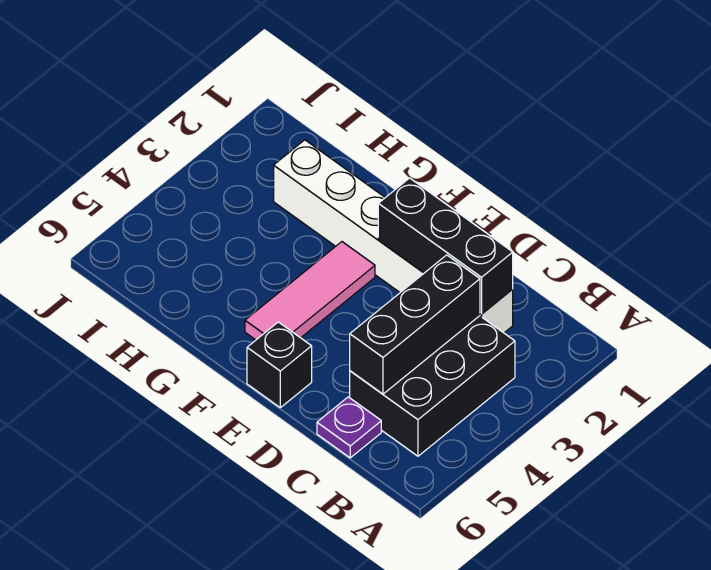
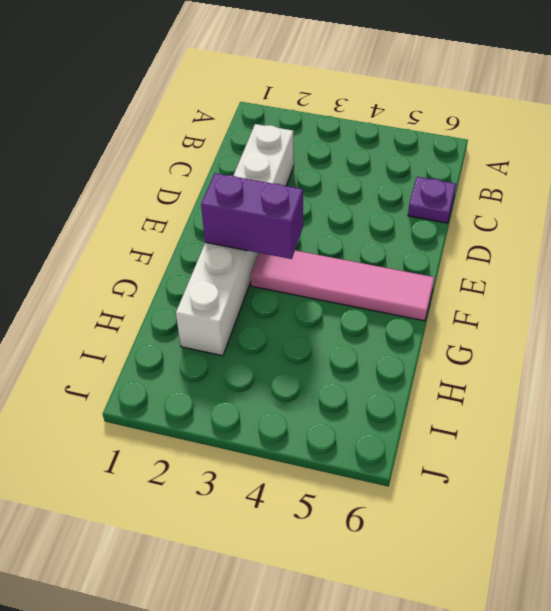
purple brick F2:F3 level 2 -> none
pink tile F3:F6 level 1 -> pink tile F3:F5 level 1
none -> black brick B3:C5 level 1
none -> black brick E6 level 1

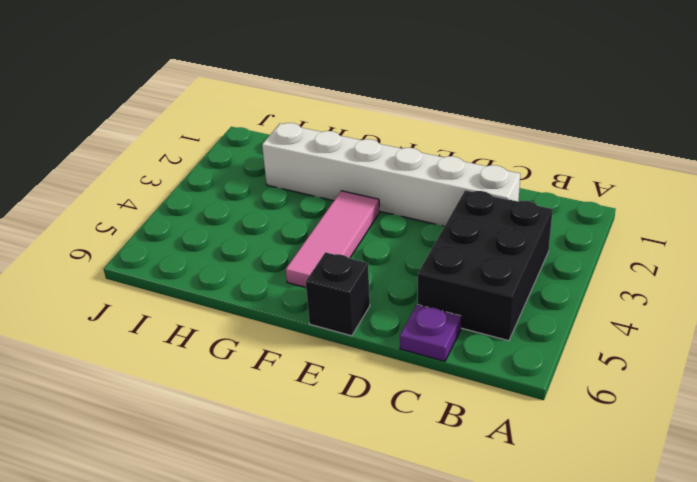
none -> black brick C2:E2 level 2
none -> black brick C3:C5 level 2

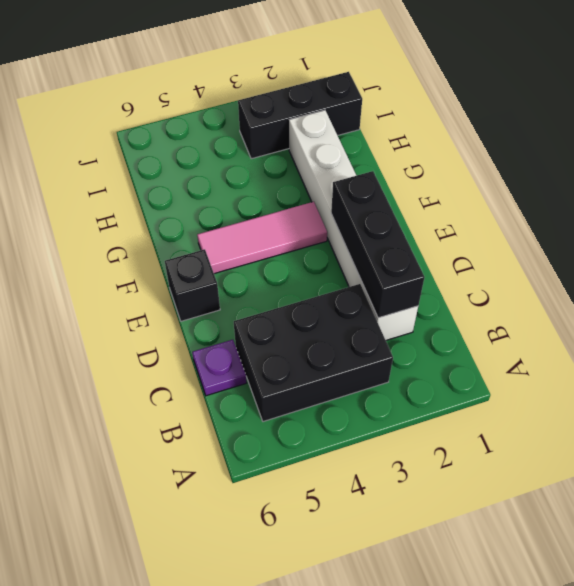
black brick I1:I3 level 1 -> black brick C3:C5 level 2

